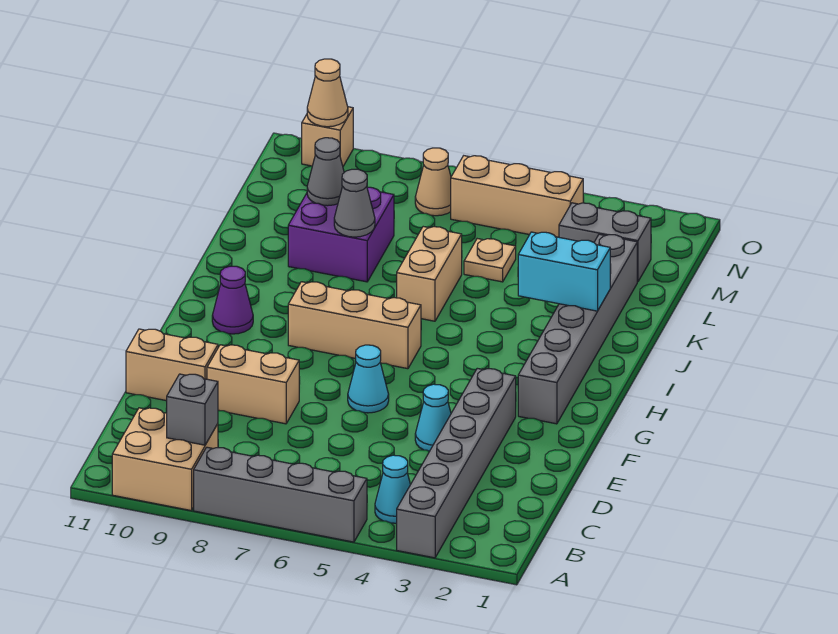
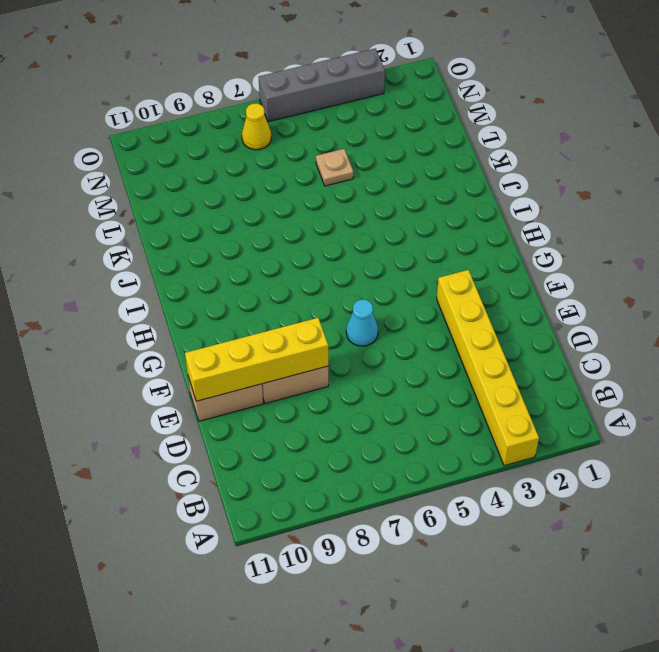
yellow brick A3:F3 level 1 -> grey brick A3:F3 level 1
yellow brick E8:E11 level 2 -> none
yellow cone N7 level 1 -> tan cone N7 level 1
grey brick O3:O6 level 1 -> grey brick A5:A8 level 1
none -> tan brick A9:B10 level 1
none -> cyan cone B4 level 1
none -> cyan cone E4 level 1

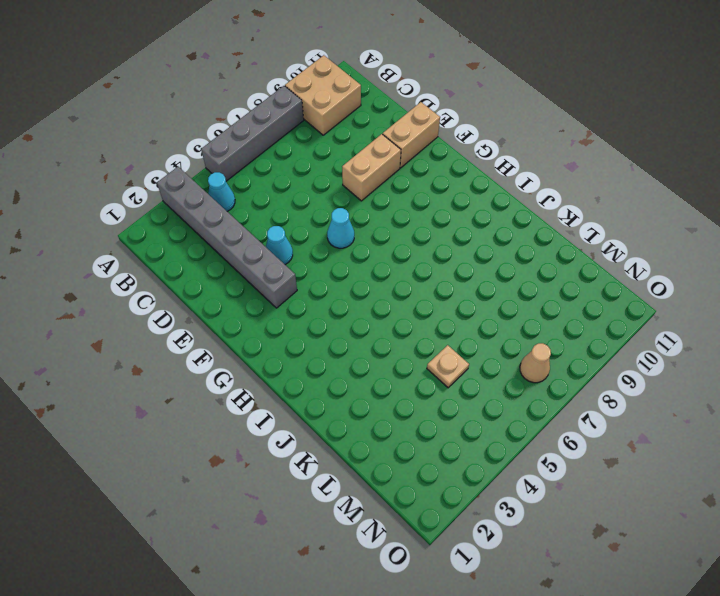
none -> grey brick G2:L2 level 1
none -> tan brick H6:H8 level 1
none -> purple cone H10 level 1

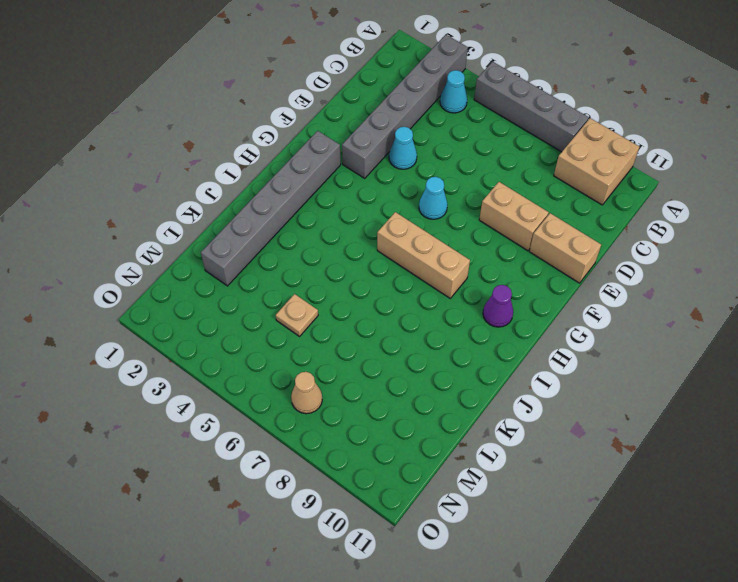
none -> tan brick J6:K6 level 1
none -> purple brick K8:L9 level 1
none -> grey brick M2:M3 level 1

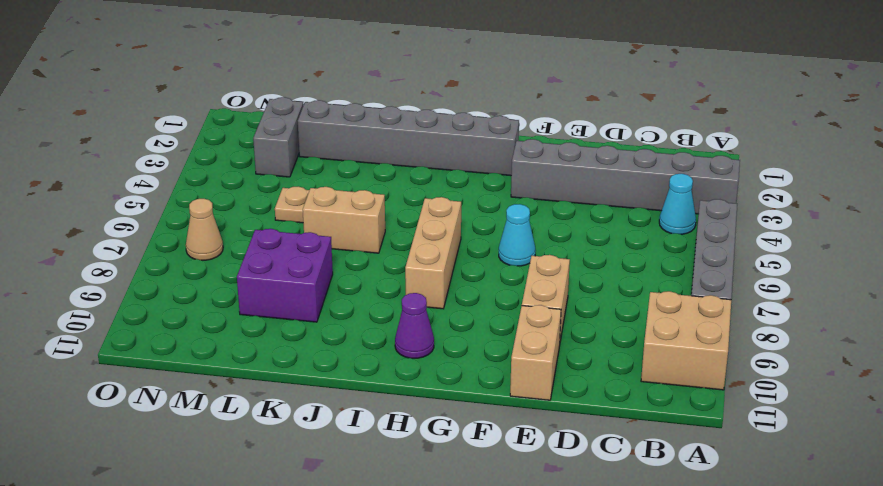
none -> cyan cone E4 level 1
none -> tan brick N4:N6 level 1
none -> tan brick O10 level 1

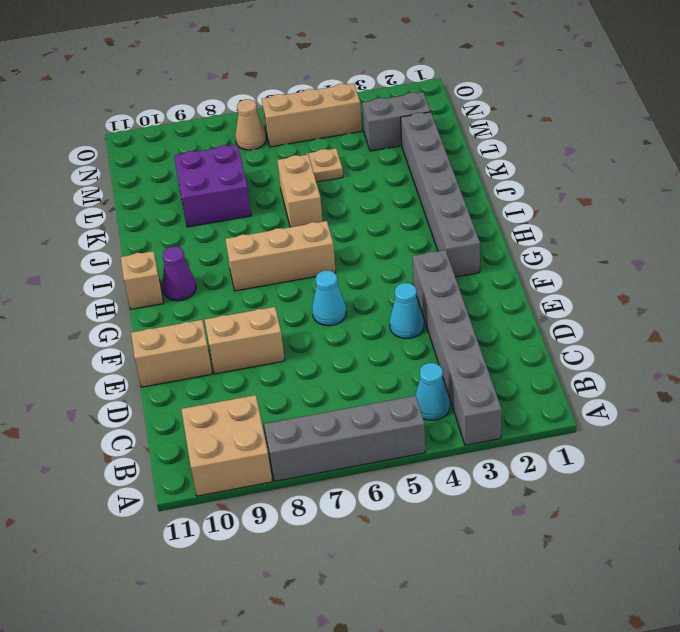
tan brick H11 level 1 -> tan brick O10 level 1
none -> grey brick B9 level 2
none -> cyan brick J2:J3 level 2
none -> grey cone K8 level 2

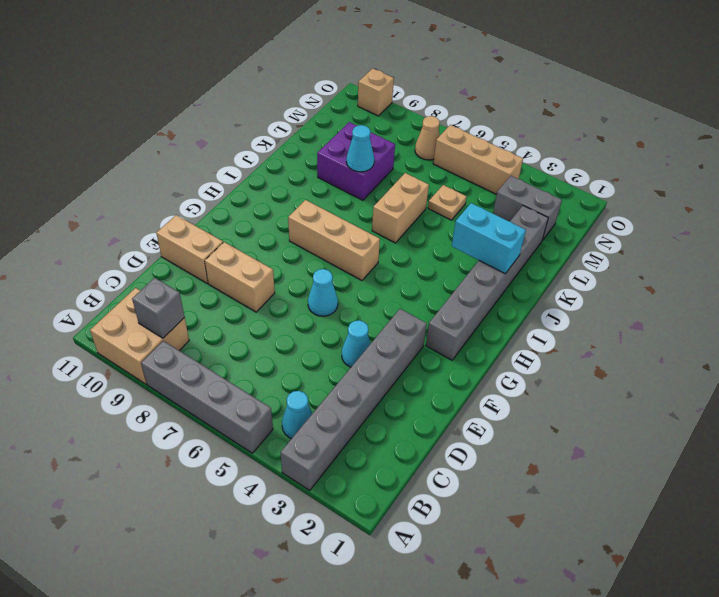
cyan cone K8 level 2 -> grey cone K8 level 2
none -> purple cone H10 level 1
none -> grey cone L9 level 2
none -> tan cone O10 level 2

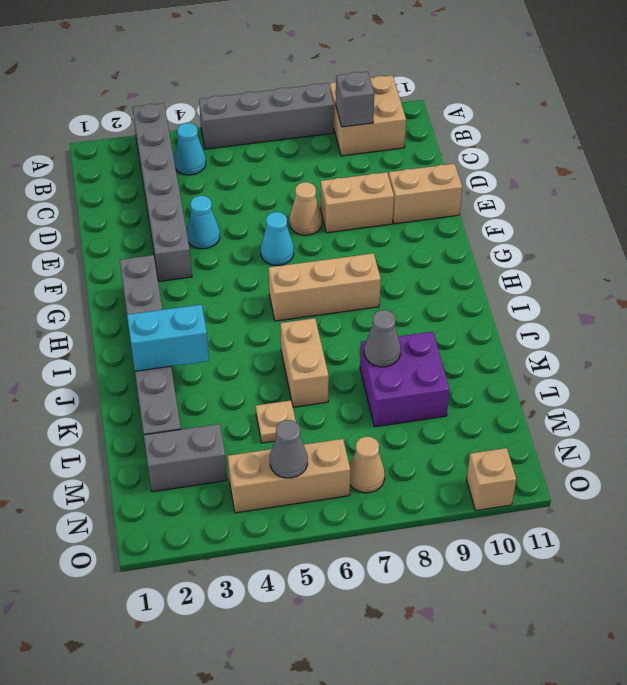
tan cone E7 level 1 -> tan cone O10 level 2
grey cone N5 level 2 -> grey cone L9 level 2
none -> purple cone H10 level 1

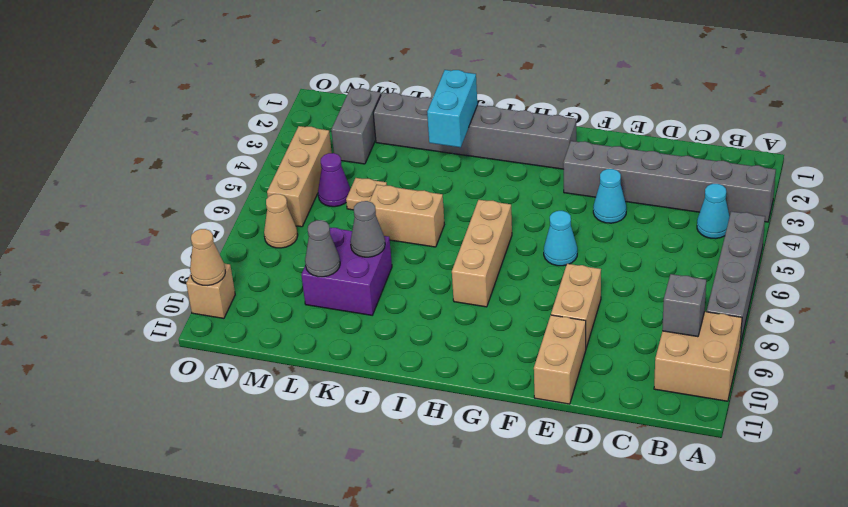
purple cone M5 level 1 -> purple cone H10 level 1

